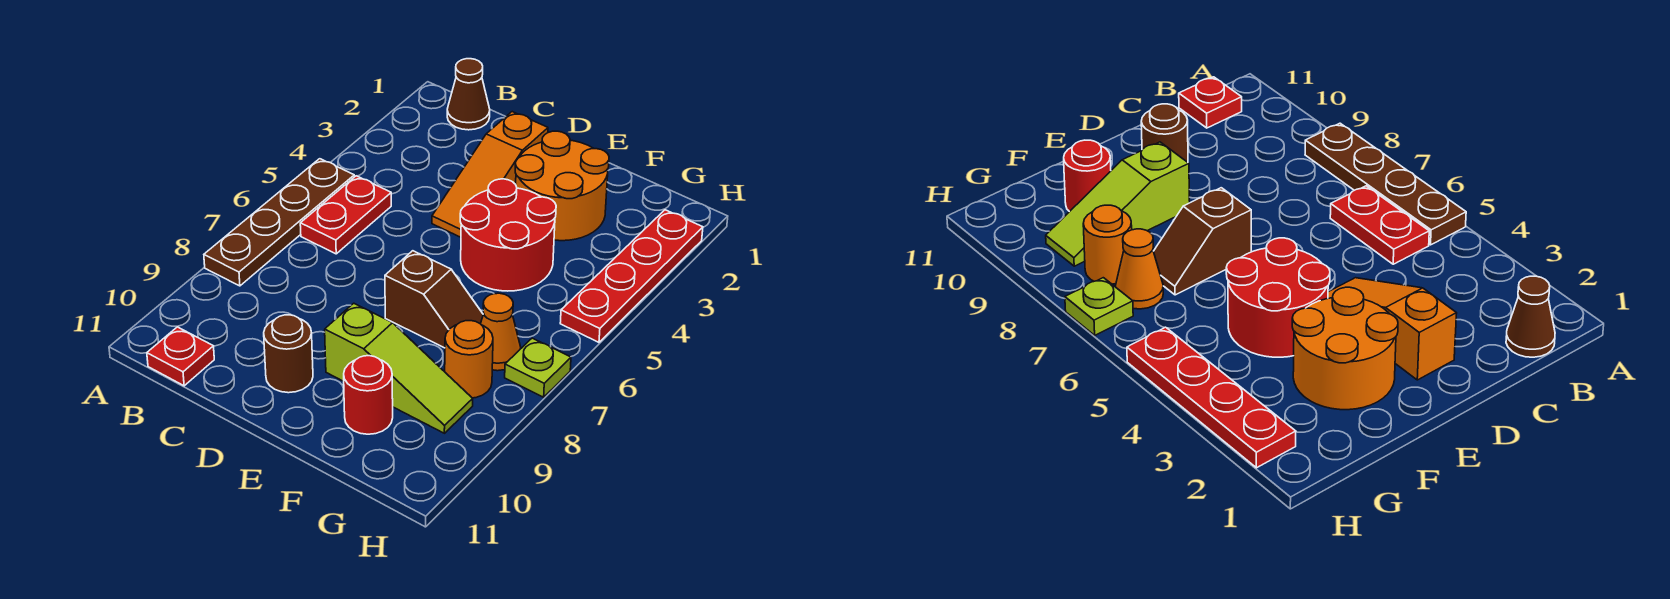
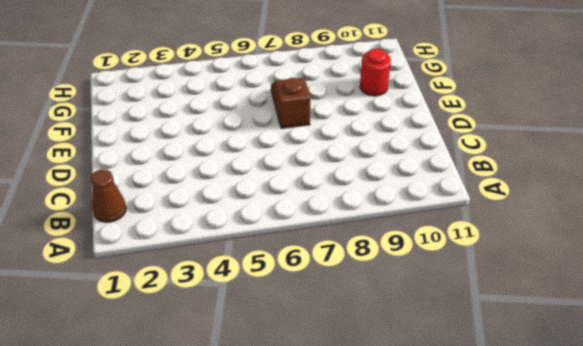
none -> brown plate A5:A8 level 1
none -> red plate B5:B6 level 1
none -> red plate B11 level 1

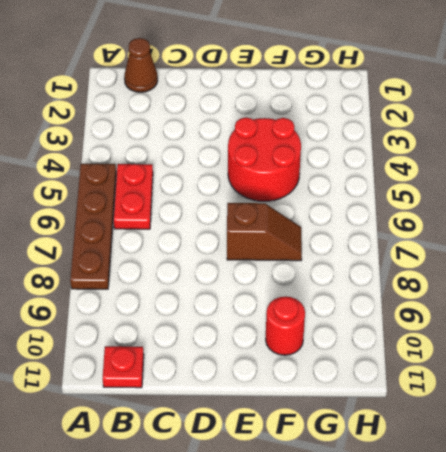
none -> orange slope D2:D4 level 1 top 2
none -> brown round brick D10 level 1
none -> orange round brick E2:F3 level 1

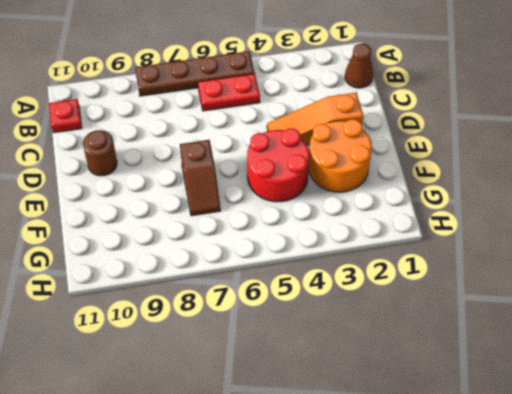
none -> lime slope E9:G9 level 1 top E
none -> red round brick F10 level 1
none -> orange cone G7 level 1

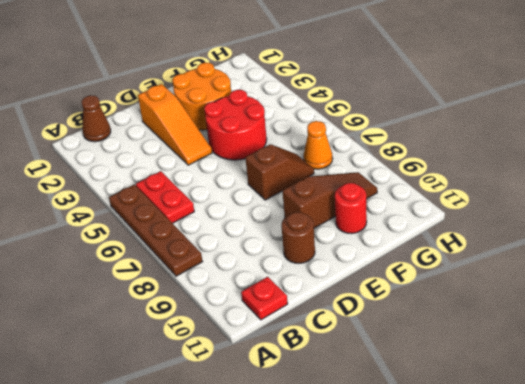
brown slope E9:G9 level 1 top E -> lime slope E9:G9 level 1 top E
none -> orange round brick G8 level 1
none -> red plate H2:H5 level 1
none -> lime plate H7 level 1

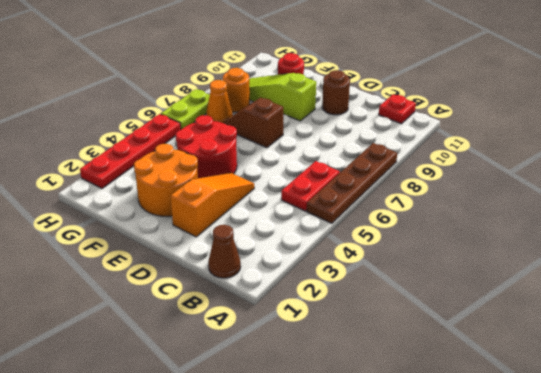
lime plate H6:H7 level 1 -> lime plate H7 level 1

